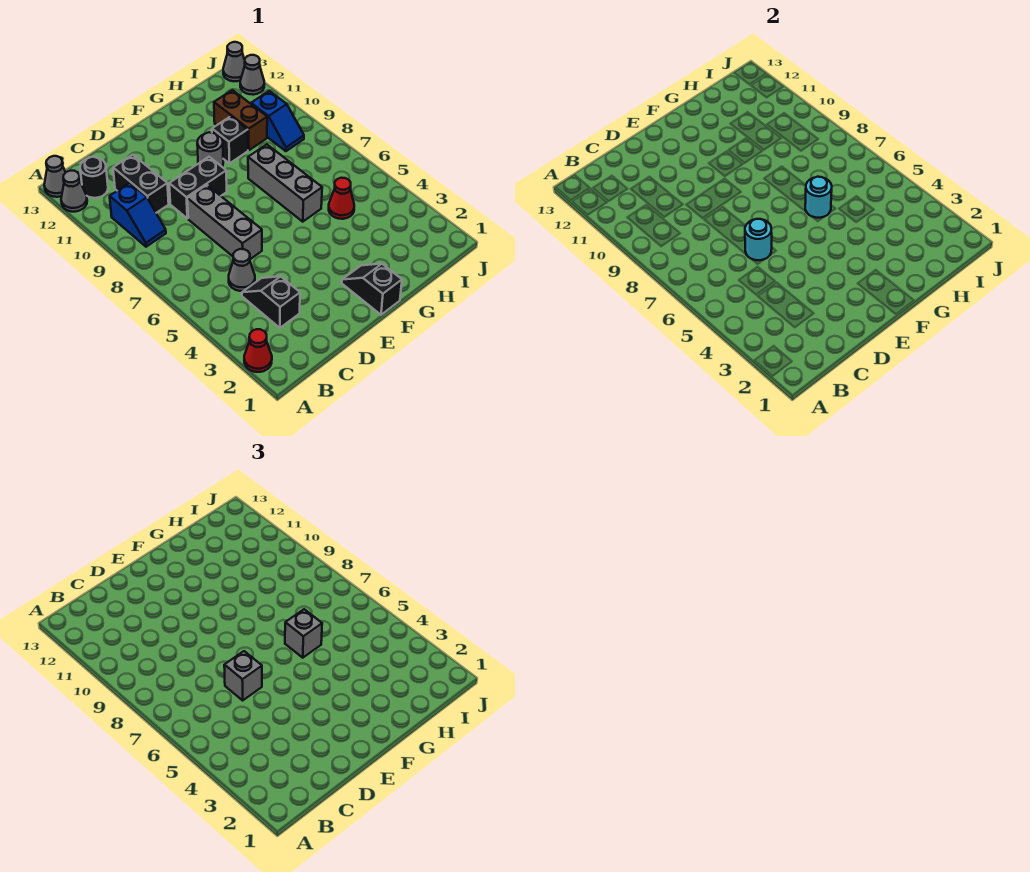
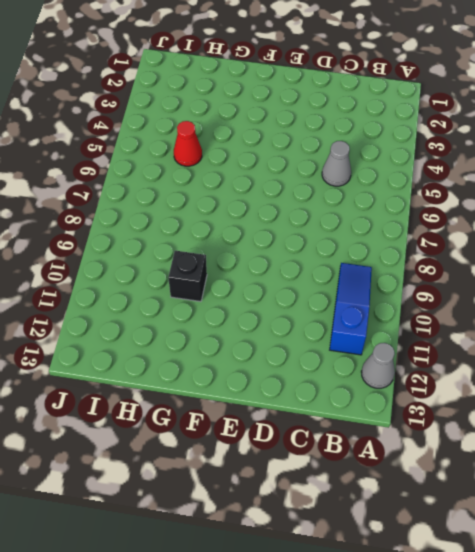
blue slope B9:B11 level 1 top 11 -> blue slope B9:B10 level 1 top 10
none -> red cone A2 level 1
none -> grey cone A13 level 1
none -> black round brick B12 level 1

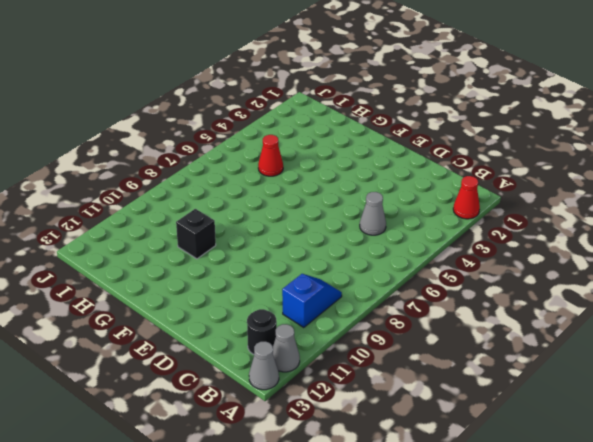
none -> black slope C3:C4 level 1 top 3
none -> black brick C10:C11 level 1
none -> grey brick D6:D8 level 1

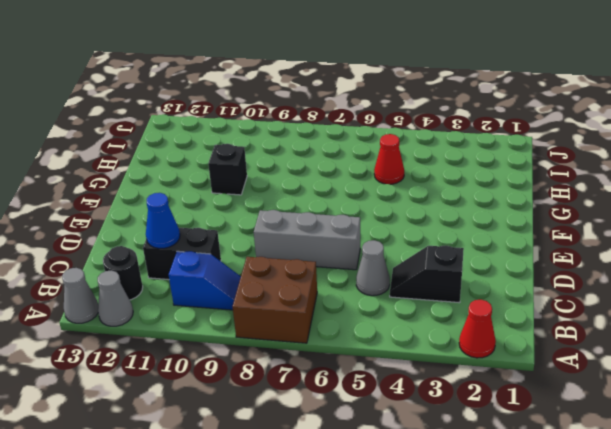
brown brick A7:B8 level 1 -> none
blue cone C11 level 2 -> none
none -> black brick D9:E9 level 1
none -> black slope F1:F2 level 1 top 1
none -> grey round brick F10 level 1

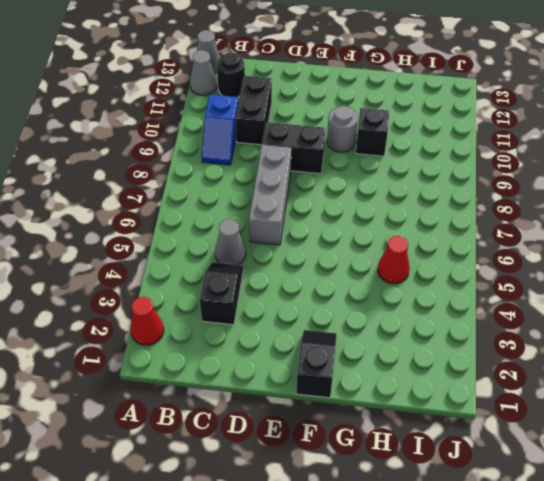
none -> grey brick G6:G8 level 1
none -> brown brick H10:H11 level 1
none -> blue slope I9:I10 level 1 top 10

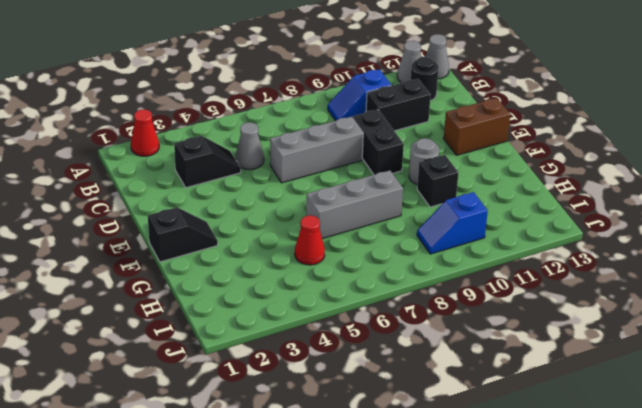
brown brick E12:E13 level 1 -> brown brick H10:H11 level 1
none -> grey cone J12 level 1
none -> grey cone J13 level 1
none -> cyan round brick D6 level 2

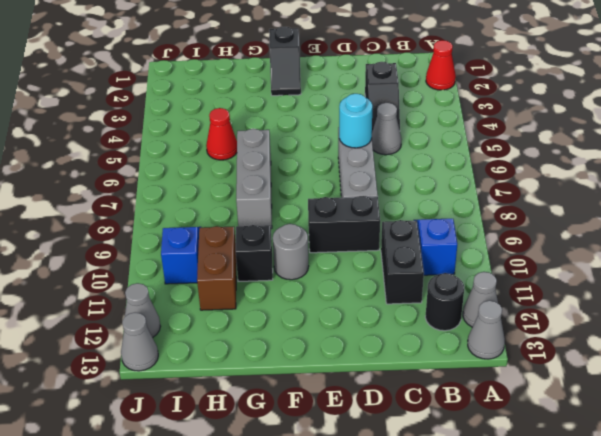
none -> cyan round brick G6 level 2
none -> grey brick D6 level 3
none -> grey brick G6 level 3

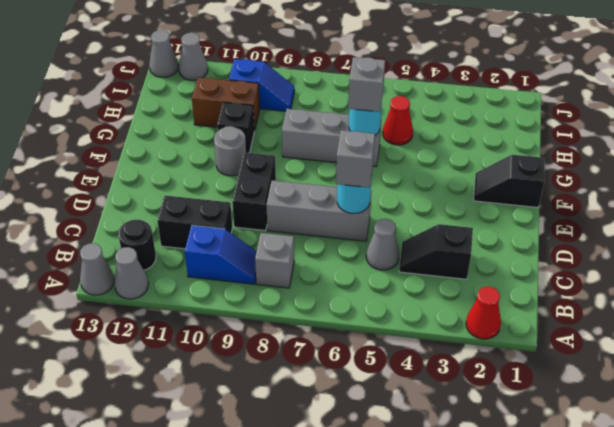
grey brick B8 level 1 -> none

